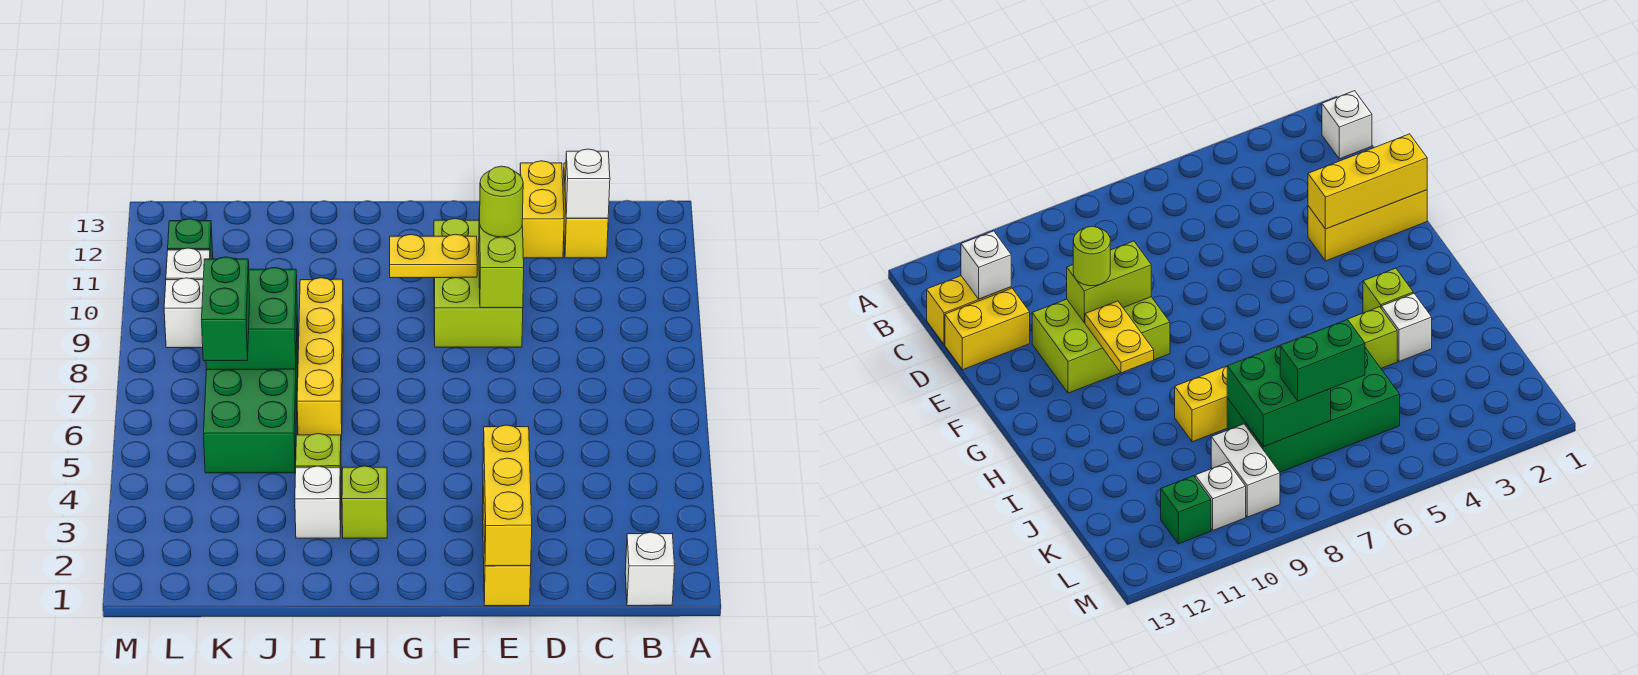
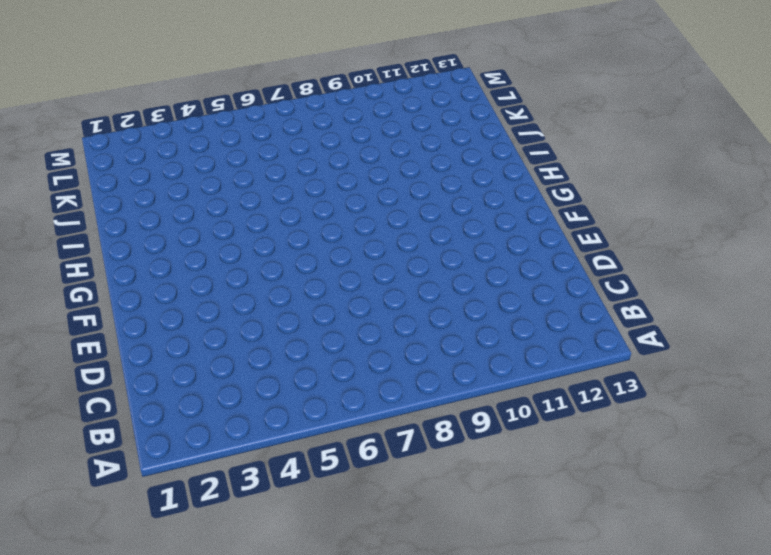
none -> white brick B1 level 1
none -> yellow brick C12:C13 level 1
none -> yellow brick D12:D13 level 1

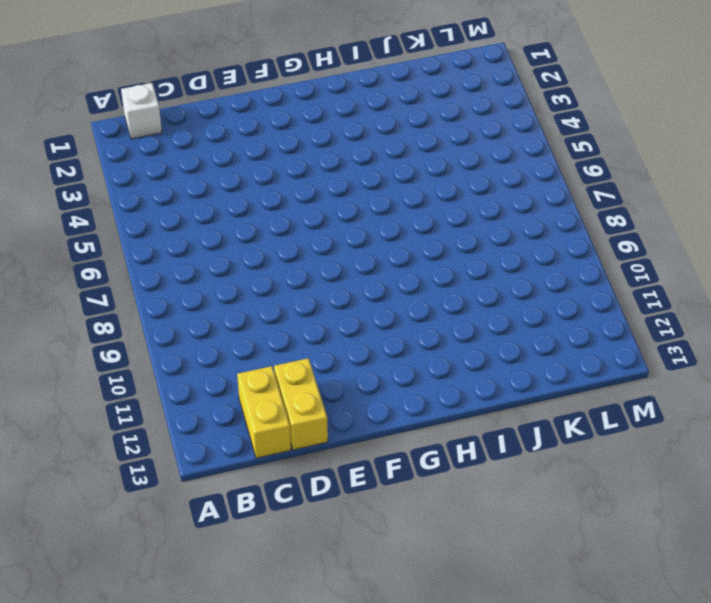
none -> yellow brick E1:E3 level 1
none -> lime brick E9:F11 level 1
none -> lime brick H3 level 1

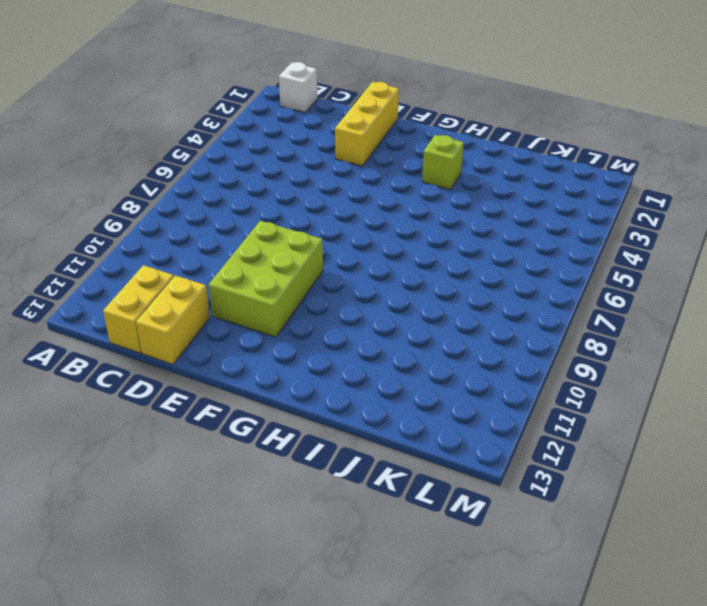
none -> white brick I3 level 1
none -> lime brick I4 level 1
none -> yellow brick I6:I9 level 1

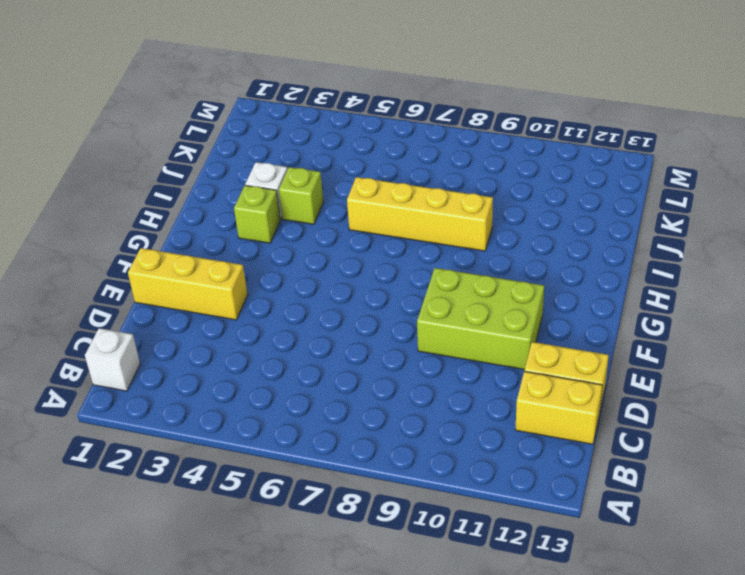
none -> green brick J5:K8 level 1
none -> white brick K9:L9 level 1
none -> white brick L10 level 1

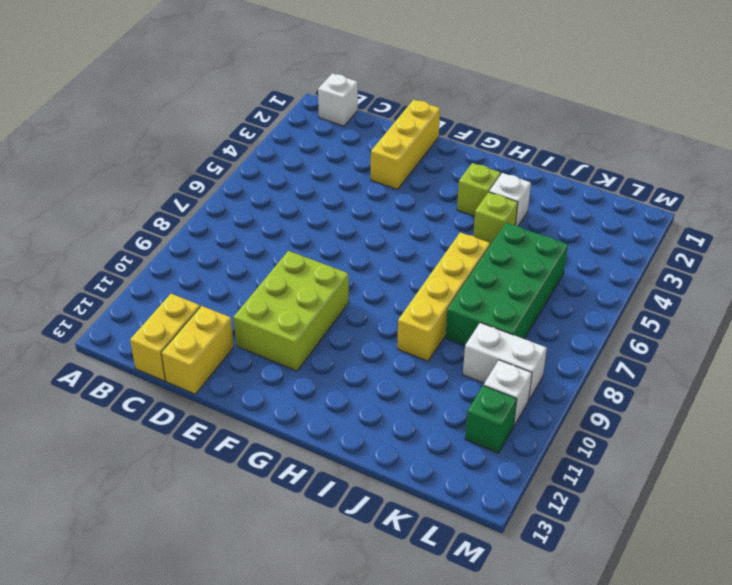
none -> white brick C12 level 2
none -> yellow brick E1:E3 level 2
none -> lime brick E9:E10 level 2

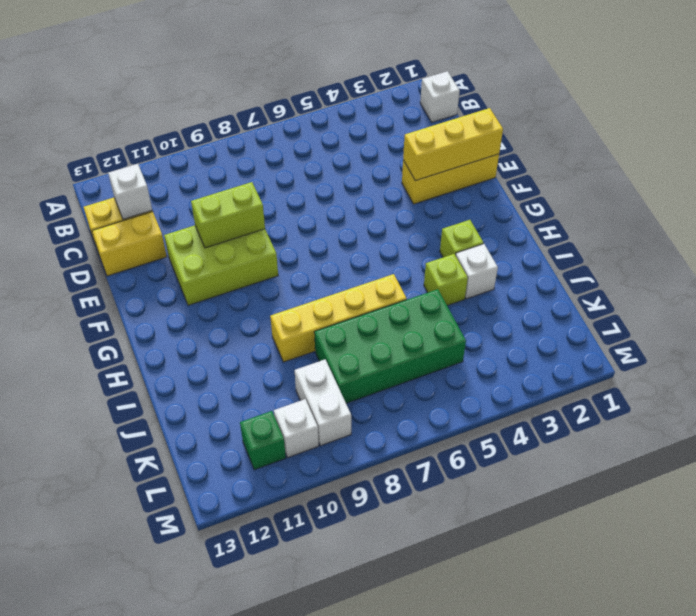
none -> yellow plate F10:G10 level 2
none -> green brick J7:K8 level 2
none -> lime round brick E10 level 3

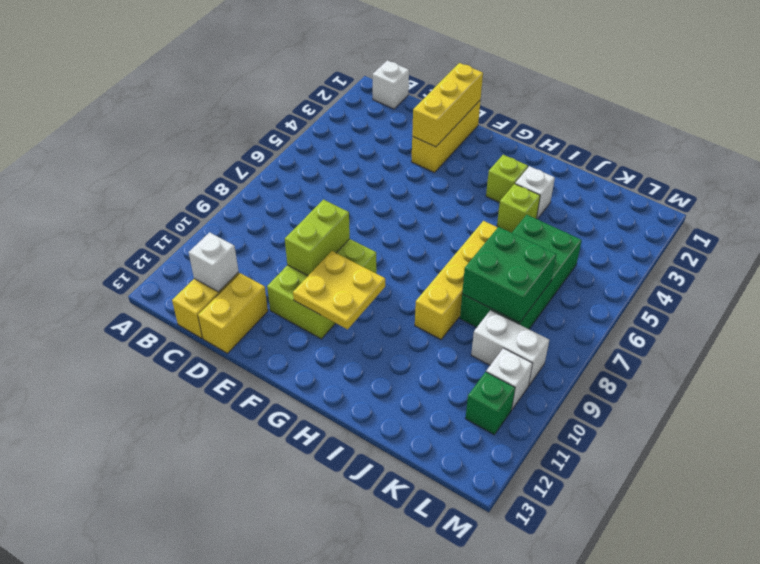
yellow plate F10:G11 level 2 -> yellow plate F10:G10 level 2
none -> lime round brick E10 level 3
none -> green brick K6:K7 level 3

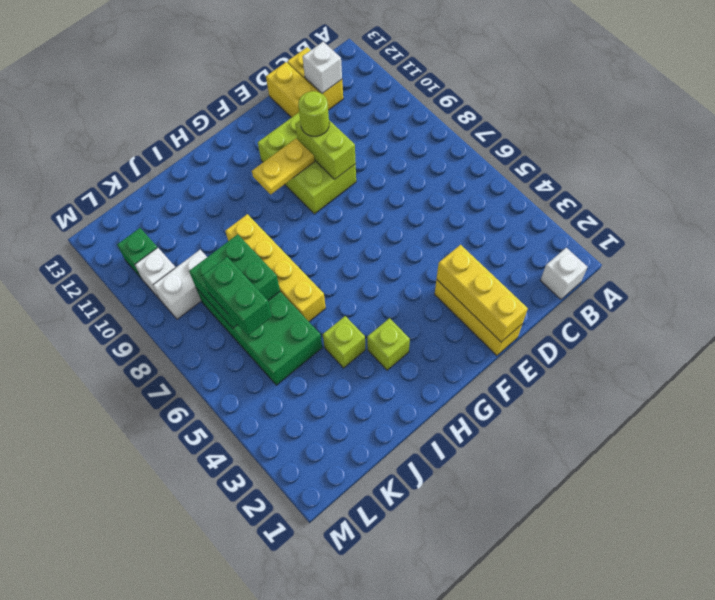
none -> white brick I3 level 1

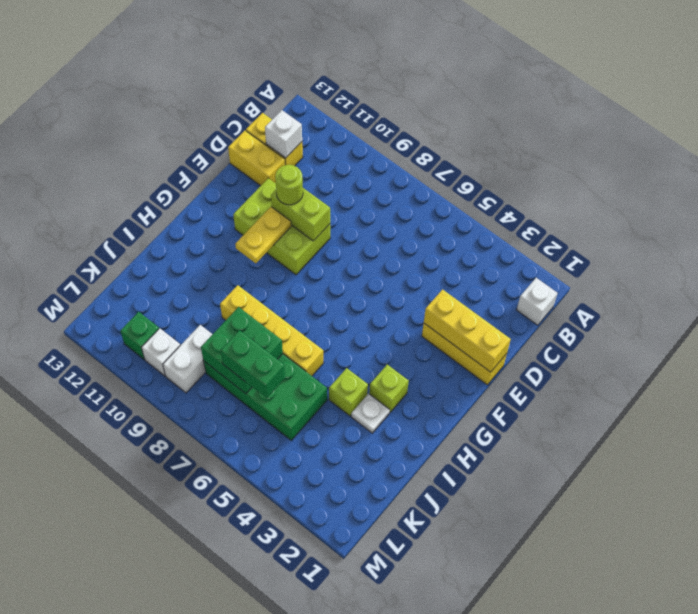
white plate I3 level 1 -> white brick I3 level 1

